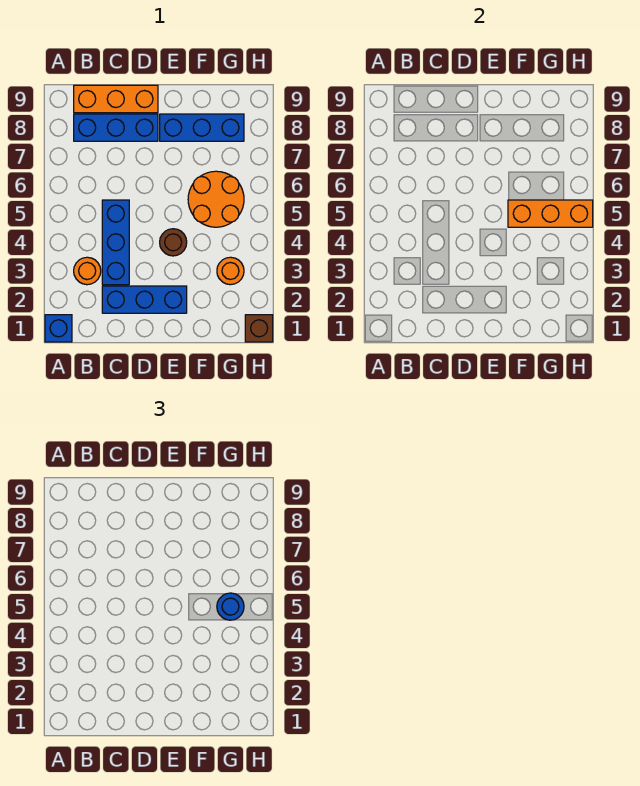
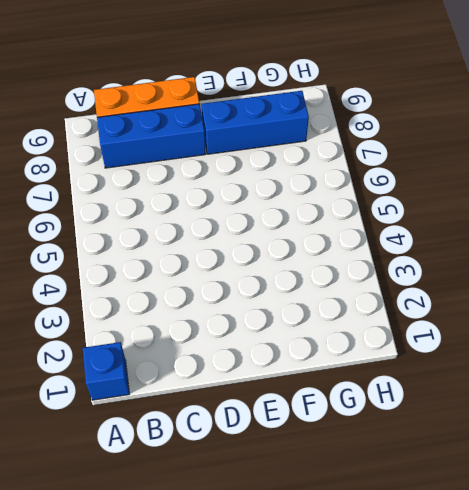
none -> orange round brick B3 level 1
none -> blue brick C2:E2 level 1
none -> blue brick C3:C5 level 1

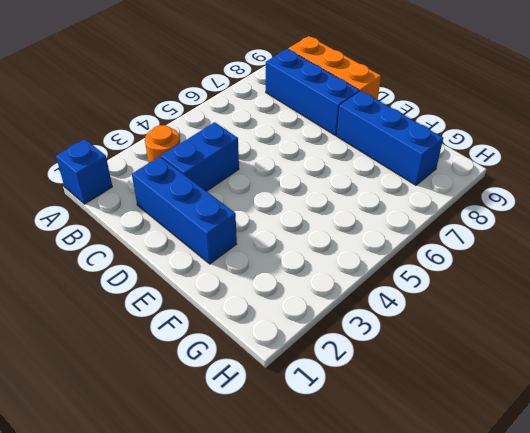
blue brick C3:C4 level 1 -> blue brick C3:C5 level 1
none -> brown round brick E4 level 1
none -> orange round brick F5:G6 level 1
none -> orange round brick G3 level 1

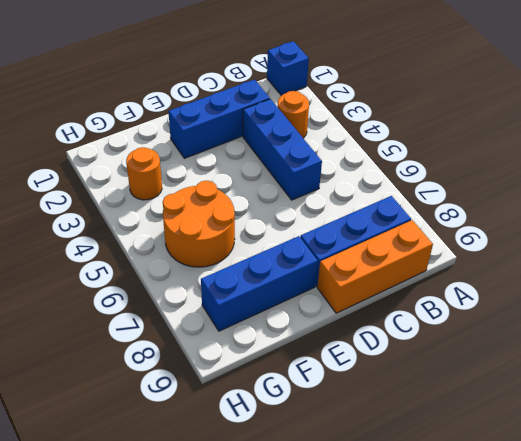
none -> brown round brick E4 level 1
none -> brown brick H1 level 1
none -> orange brick F5:H5 level 2

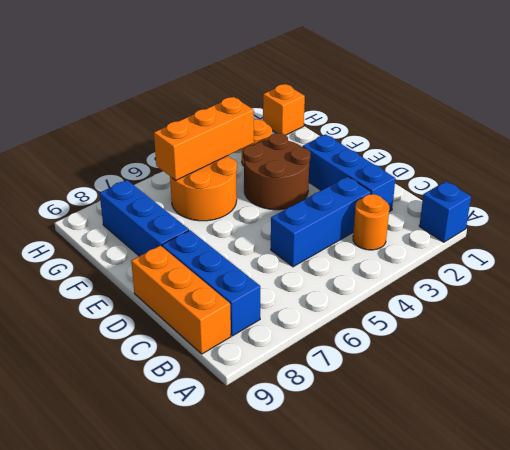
brown round brick E3:F4 level 1 -> brown round brick E4 level 1
orange brick G4:G6 level 2 -> orange brick F5:H5 level 2
orange brick H1 level 1 -> brown brick H1 level 1
none -> blue round brick G5 level 3

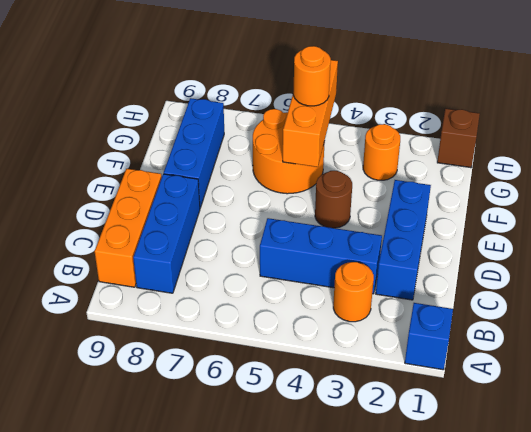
orange round brick G5 level 3 -> blue round brick G5 level 3

